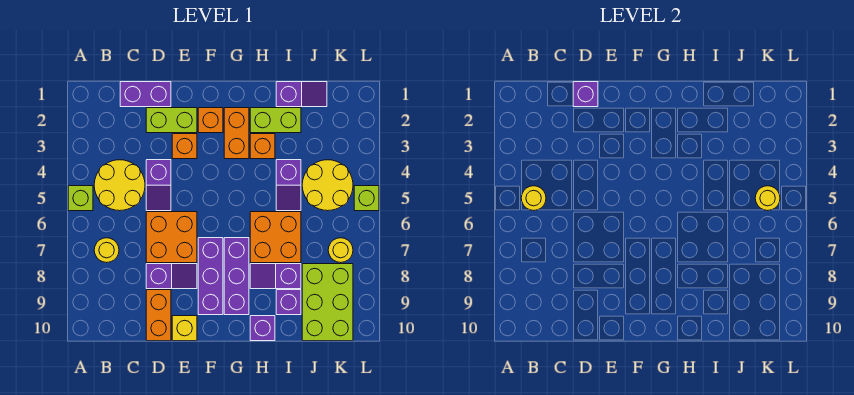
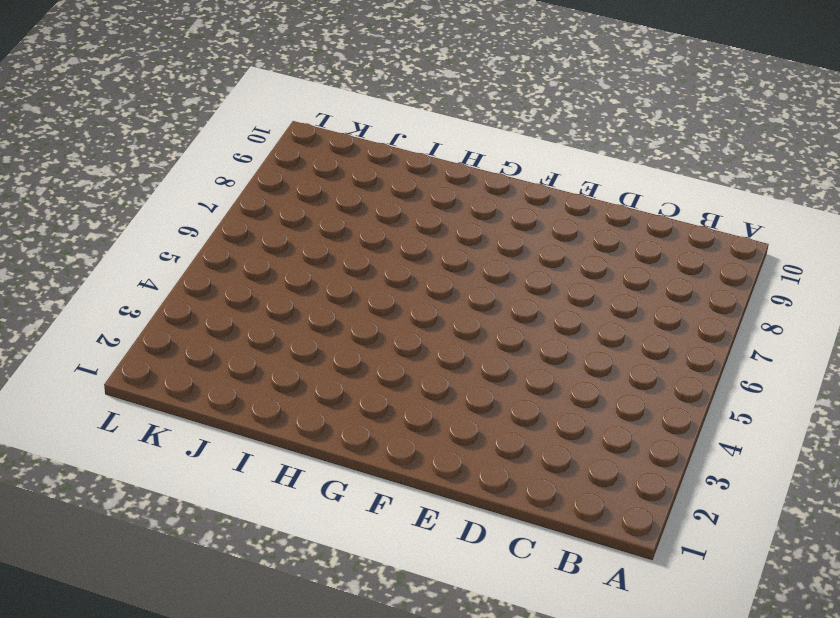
none -> lime brick A5 level 1
none -> yellow round brick B4:C5 level 1
none -> yellow round brick B7 level 1
none -> purple brick C1:D1 level 1

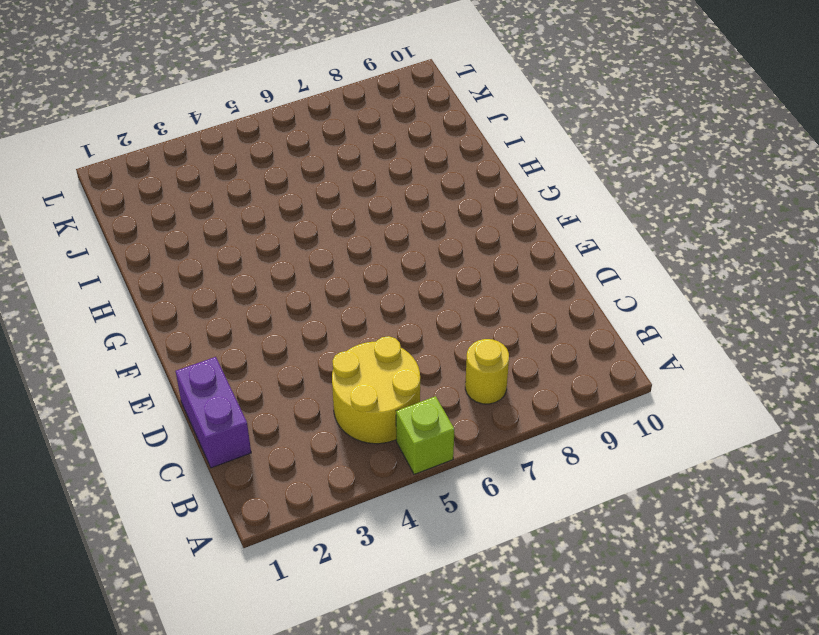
none -> lime brick D2:E2 level 1
none -> purple slope D4:D5 level 1 top 4
none -> orange brick D6:E7 level 1
none -> purple slope D8:E8 level 1 top D

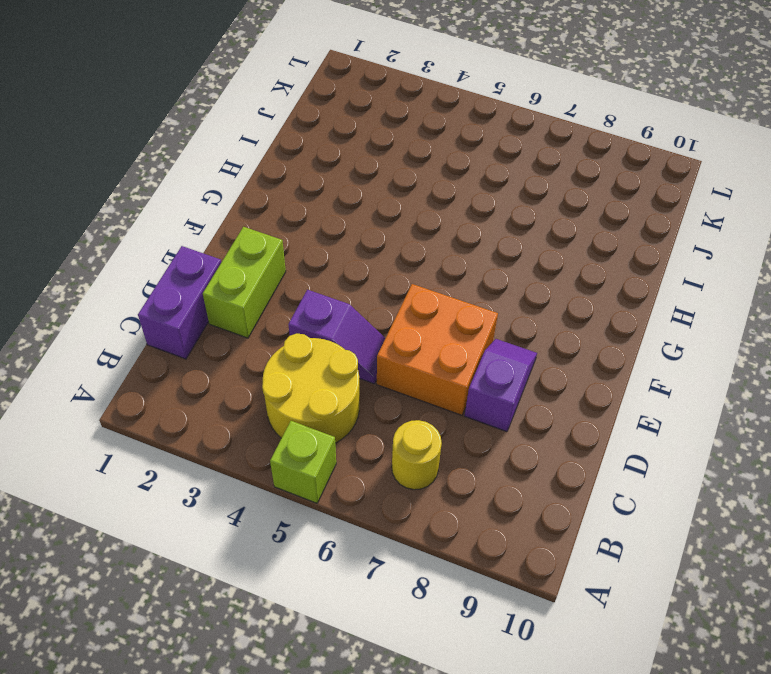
none -> orange brick D9:D10 level 1
none -> orange brick E3 level 1
none -> yellow brick E10 level 1
none -> orange brick F2 level 1

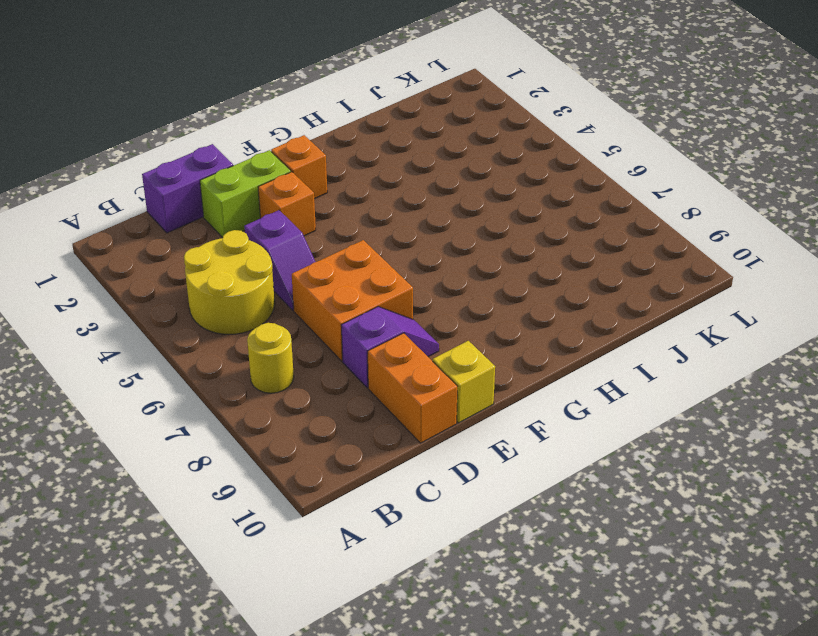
none -> lime brick A5 level 1
none -> purple brick F7:F9 level 1
none -> orange brick G2:G3 level 1
none -> purple brick G7:G9 level 1

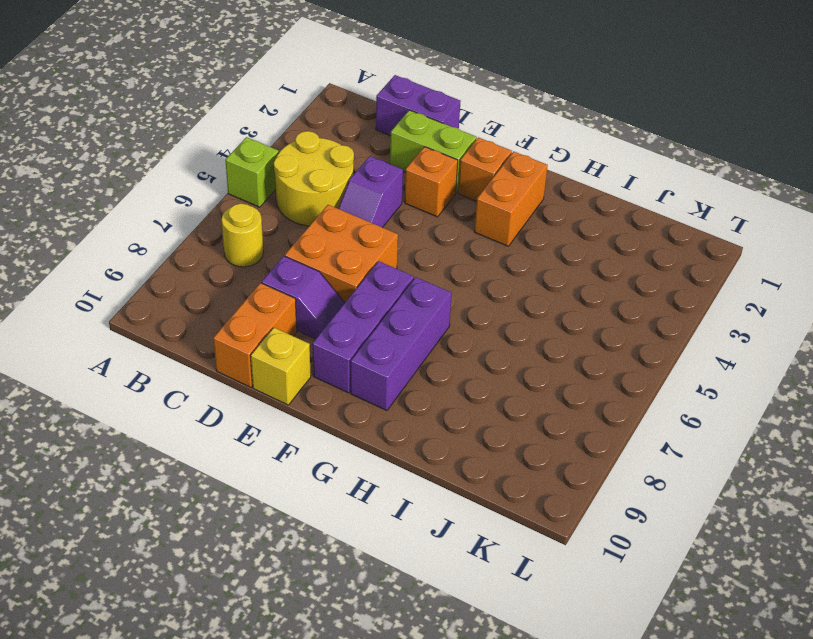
none -> lime brick H2:I2 level 1
none -> orange brick H3 level 1
none -> orange brick H6:I7 level 1
none -> purple slope H8:I8 level 1 top I

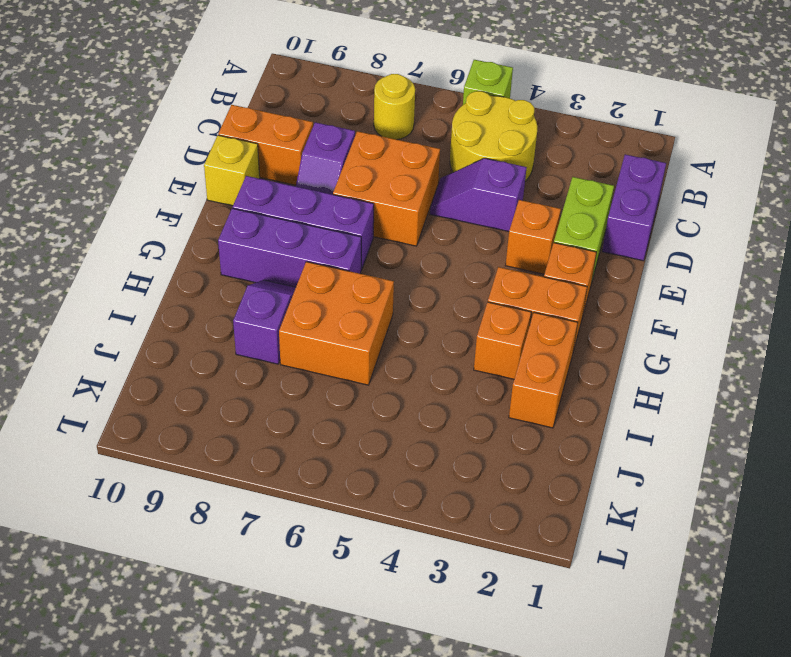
orange brick H2:I2 level 1 -> lime brick H2:I2 level 1
none -> purple brick H10 level 1
none -> purple slope I1:J1 level 1 top I
none -> purple slope I4:I5 level 1 top 4
none -> purple brick I9 level 1

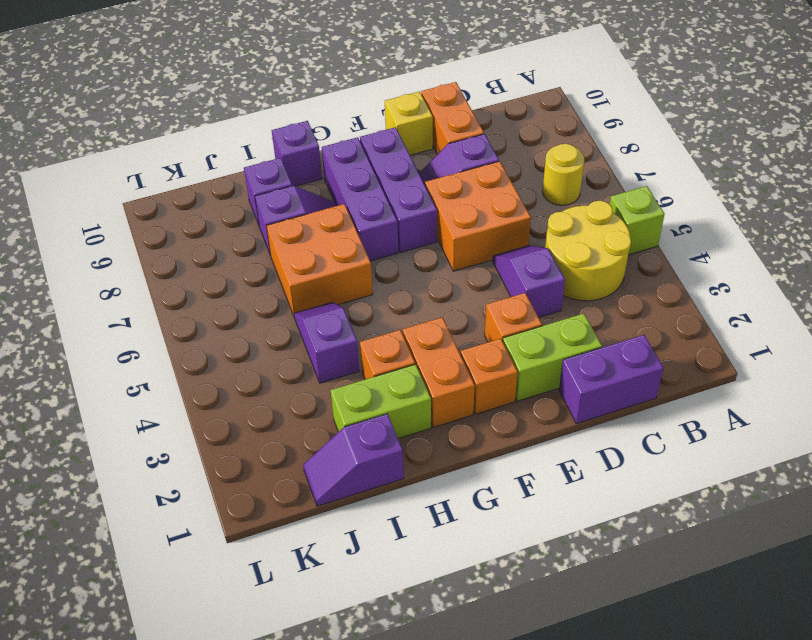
none -> yellow round brick J4:K5 level 1
none -> lime brick J8:K10 level 1
none -> yellow round brick K7 level 1
none -> lime brick L5 level 1

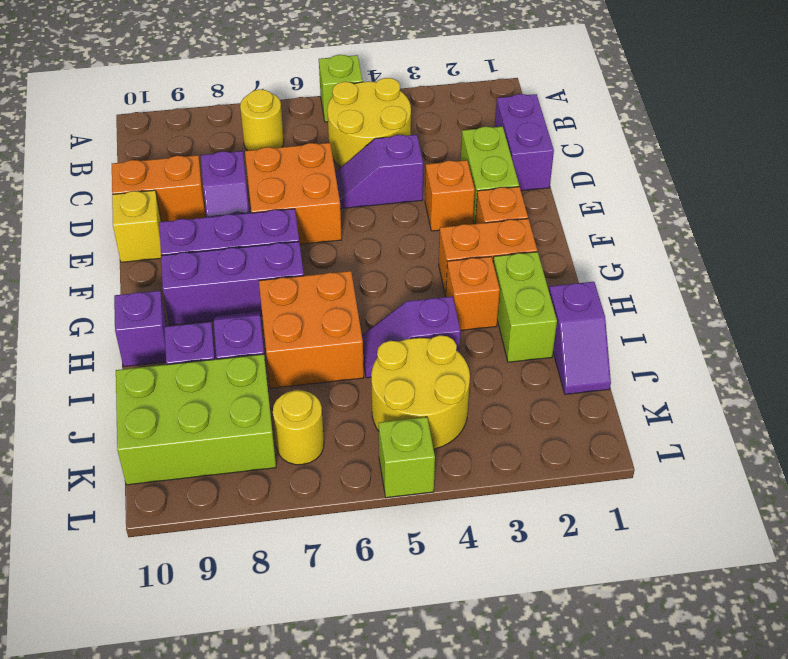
none -> yellow round brick B5 level 2
none -> purple brick D1 level 2
none -> yellow round brick K5 level 2

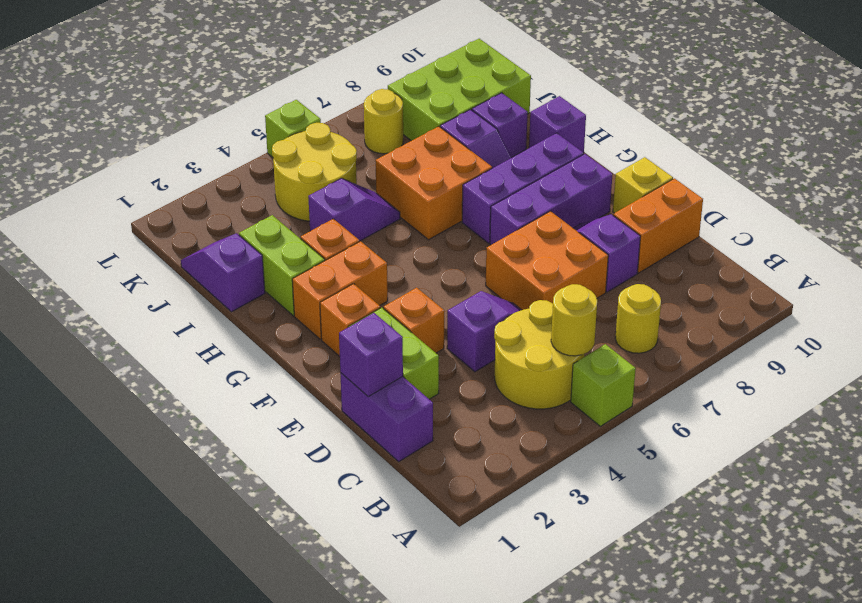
none -> yellow round brick K5 level 2

